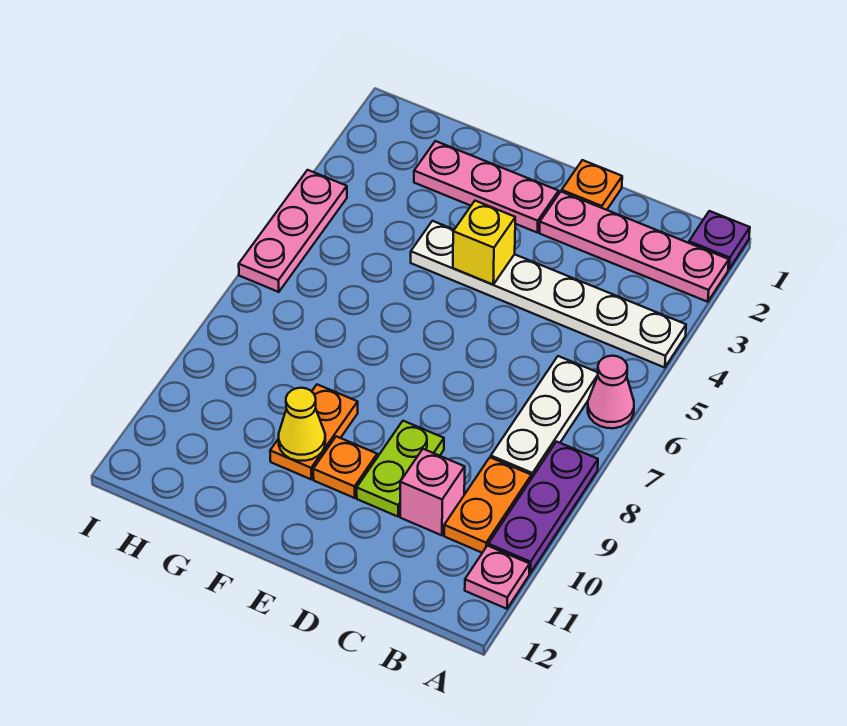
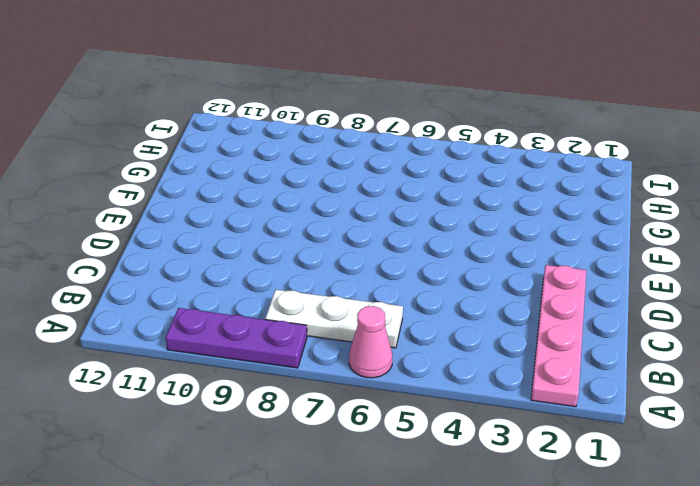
none -> purple plate A1 level 1
none -> white plate A4:F4 level 1
none -> pink plate A11 level 1

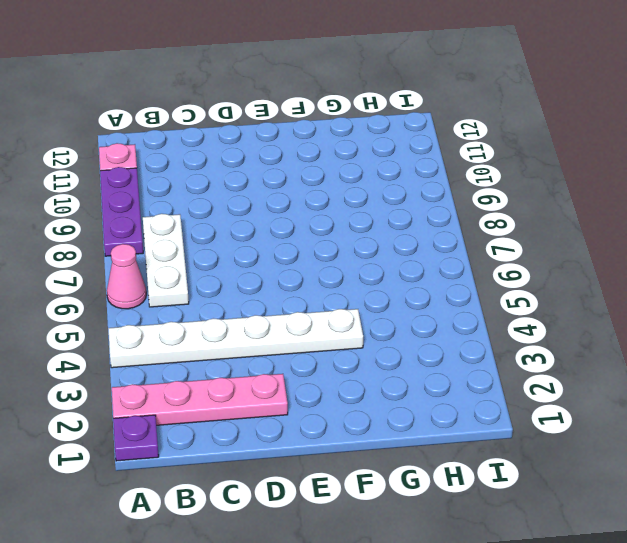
none -> orange plate B9:B10 level 1
none -> pink brick C10 level 1
none -> orange plate D1 level 1

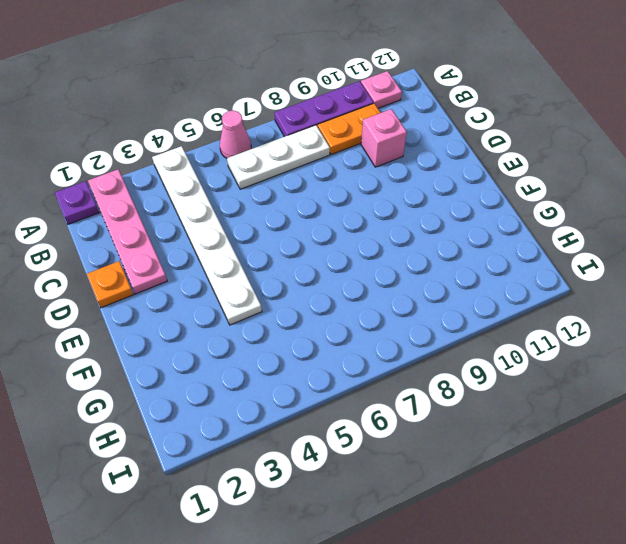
none -> lime plate D9:D10 level 1
none -> pink plate E2:G2 level 1
none -> orange plate E10 level 1

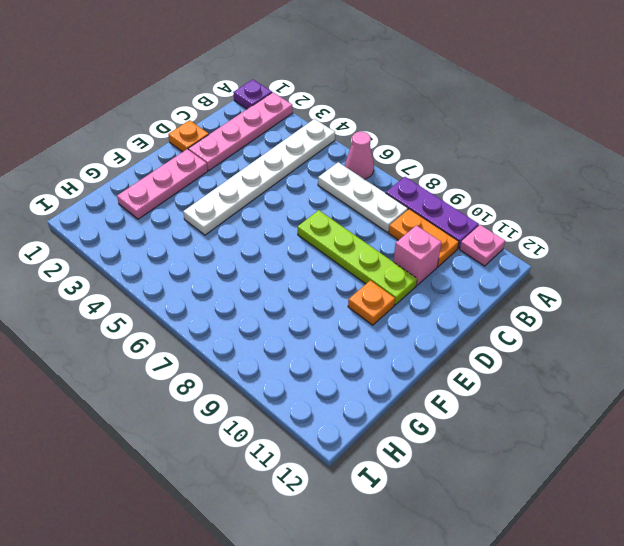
lime plate D7:D10 level 1 -> lime plate D9:D10 level 1
none -> orange plate F9:F10 level 1
none -> pink plate I4:I6 level 1
none -> yellow brick E4 level 2

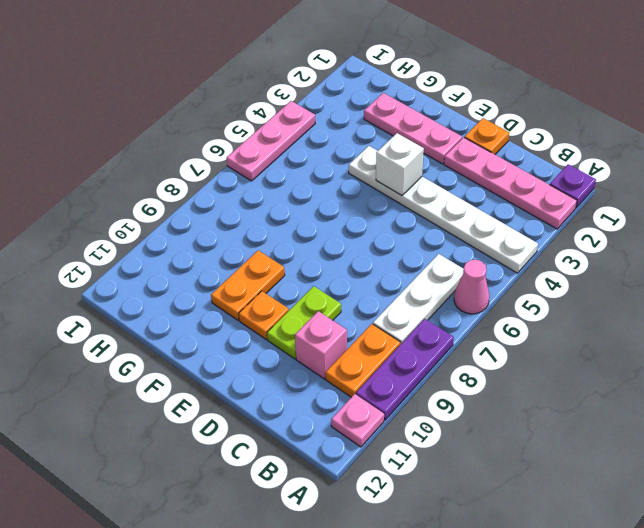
white brick E4 level 2 -> yellow brick E4 level 2
none -> yellow cone F10 level 2

